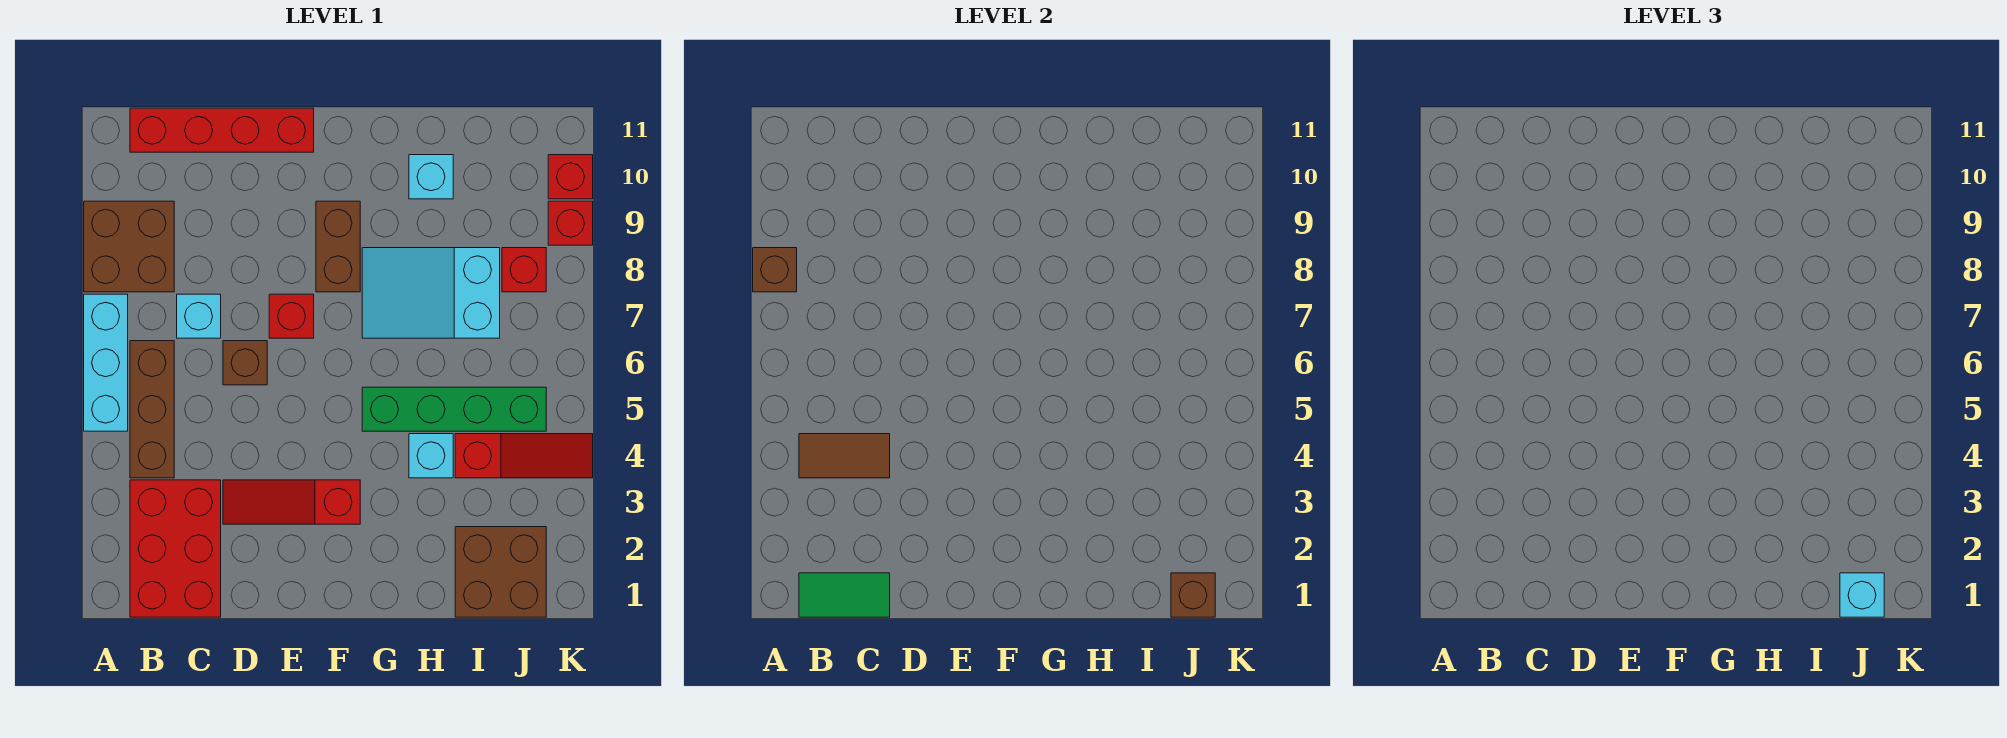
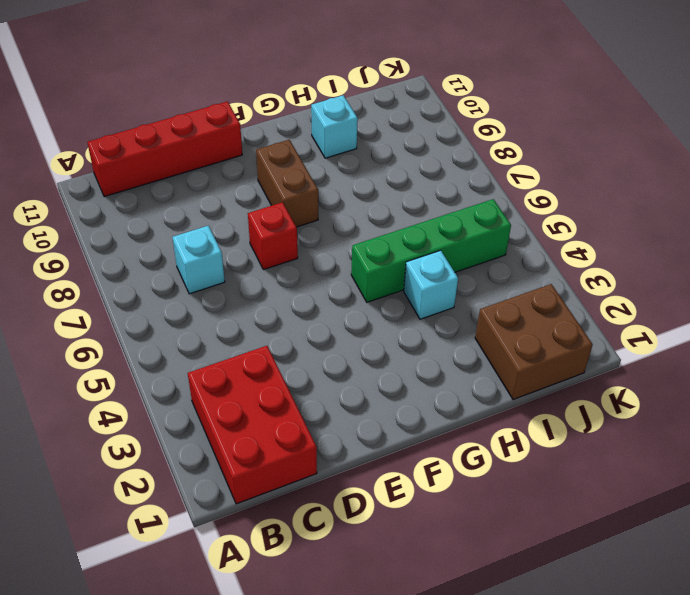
none -> cyan brick A5:A7 level 1
none -> brown brick A8:B9 level 1
none -> brown brick B4:B6 level 1

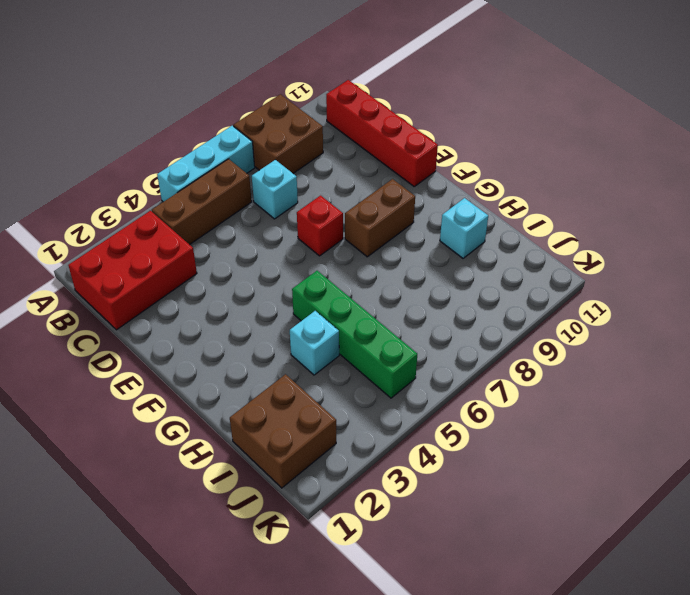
none -> red slope D3:F3 level 1 top F
none -> brown brick D6 level 1
none -> cyan slope G7:I8 level 1 top I

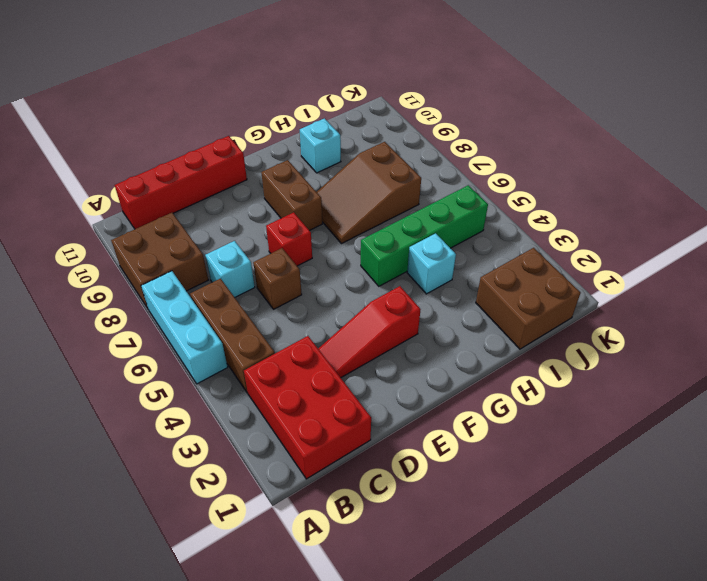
brown slope G7:I8 level 1 top I -> cyan slope G7:I8 level 1 top I
none -> red slope I4:K4 level 1 top I
none -> red brick J8 level 1
none -> red brick K9 level 1

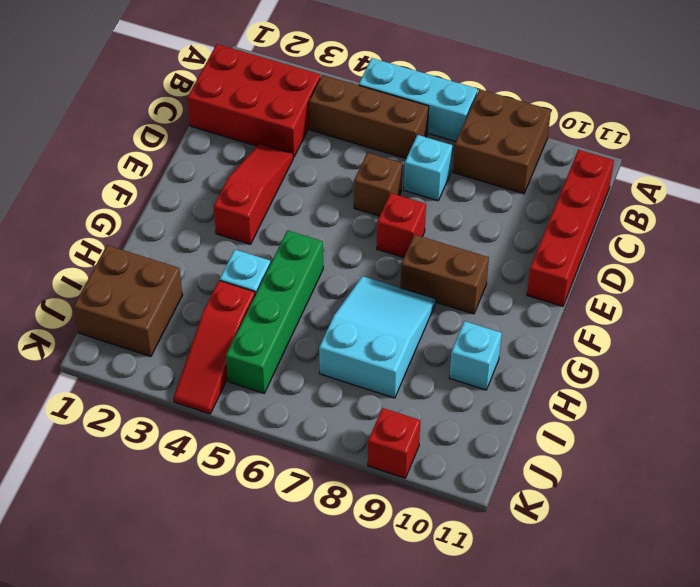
none -> red brick J8 level 1
none -> red brick K10 level 1
none -> brown brick A8 level 2

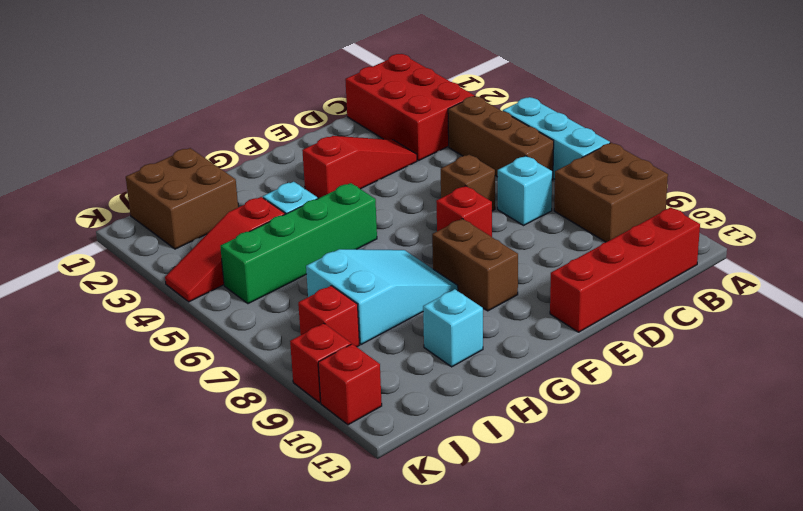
none -> brown brick A8 level 2
none -> green tile B1:C1 level 2
none -> brown tile B4:C4 level 2

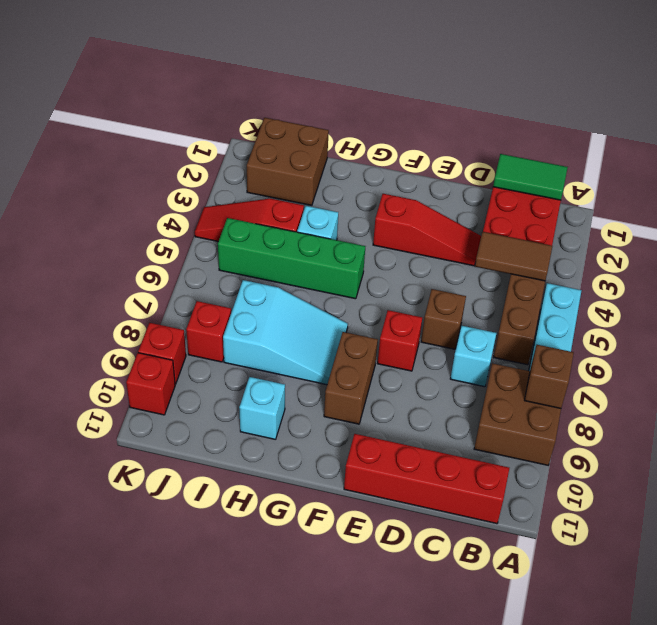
none -> brown brick J1 level 2
none -> cyan brick J1 level 3

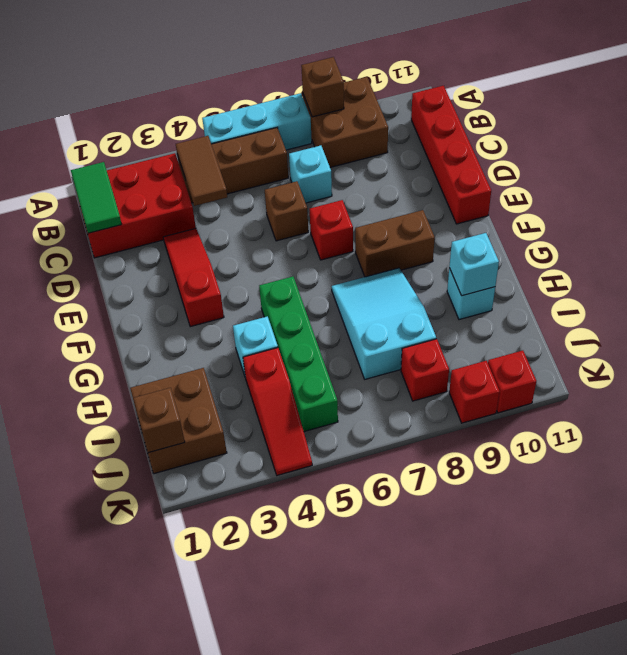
cyan brick H10 level 2 -> cyan brick J1 level 3

